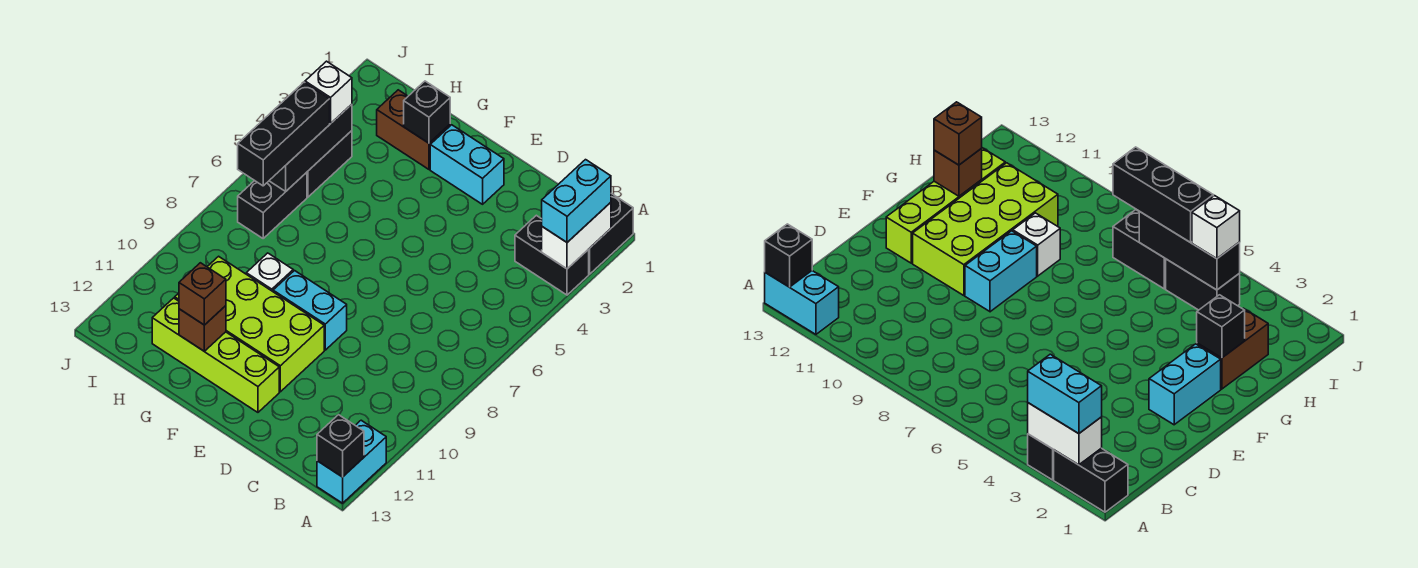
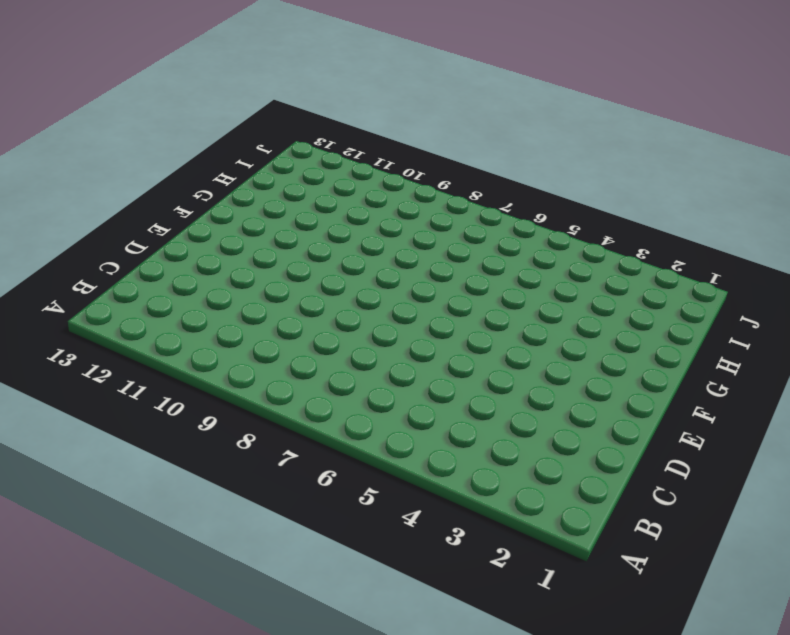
none -> black brick A1:A2 level 1
none -> black brick A3:B3 level 1
none -> cyan brick A12:A13 level 1

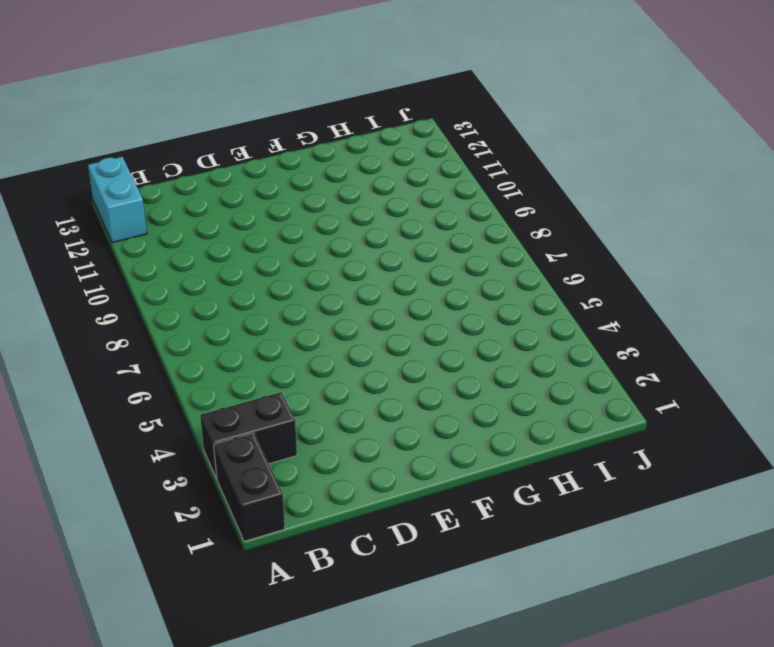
none -> cyan brick E2:F2 level 1
none -> cyan brick E9:F9 level 1
none -> lime brick E10:H11 level 1

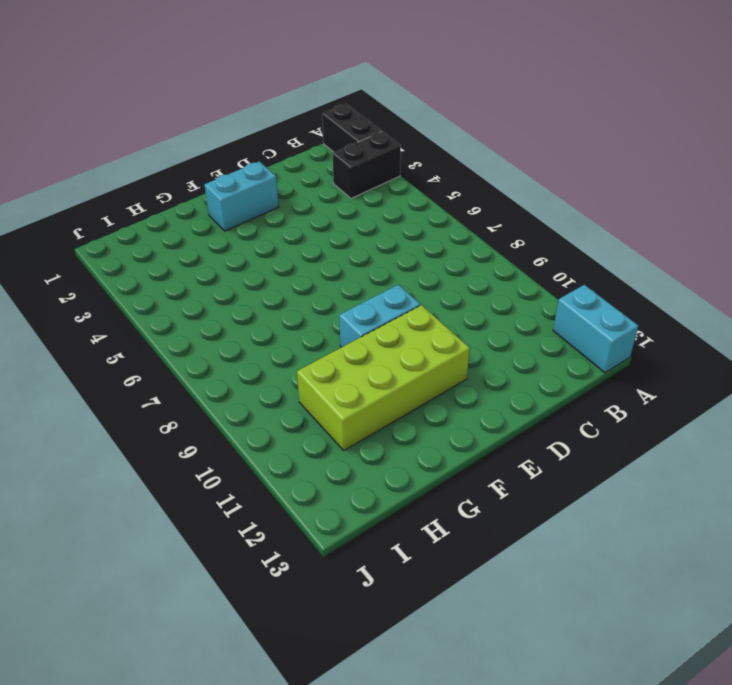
none -> lime brick E12:H12 level 1
none -> brown brick G2:H2 level 1
none -> white brick G9 level 1

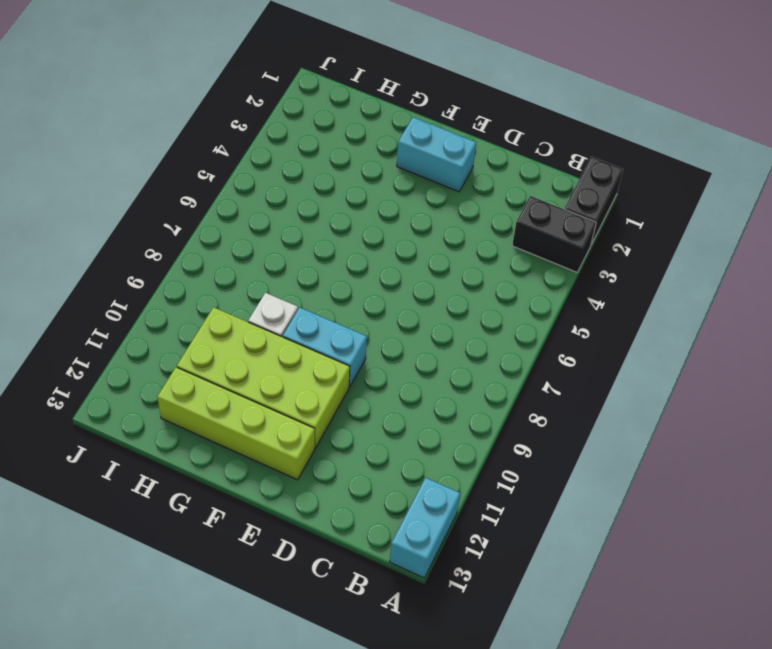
none -> brown brick G2:H2 level 1
none -> black brick I4:I5 level 1
none -> black brick I6:I7 level 1

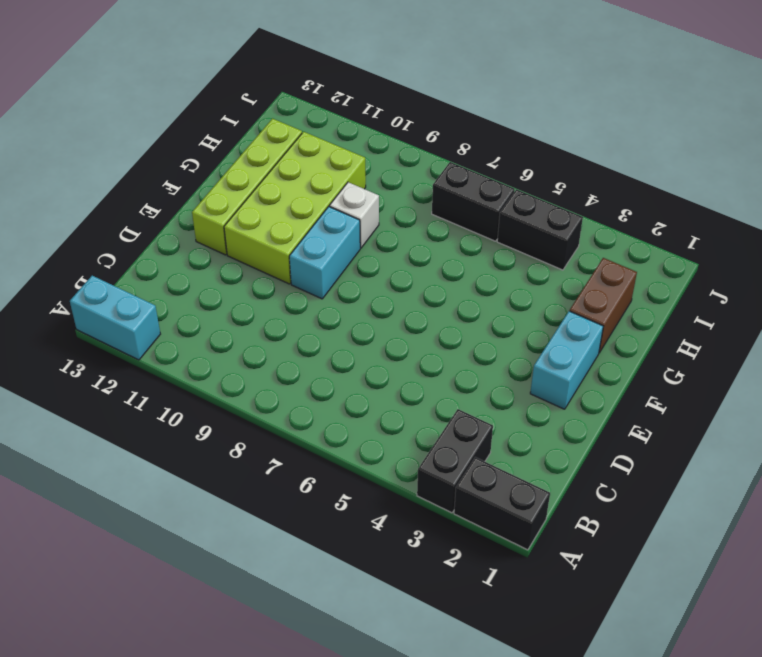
none -> white brick A2:A3 level 2
none -> black brick A13 level 2
none -> black brick G2 level 2

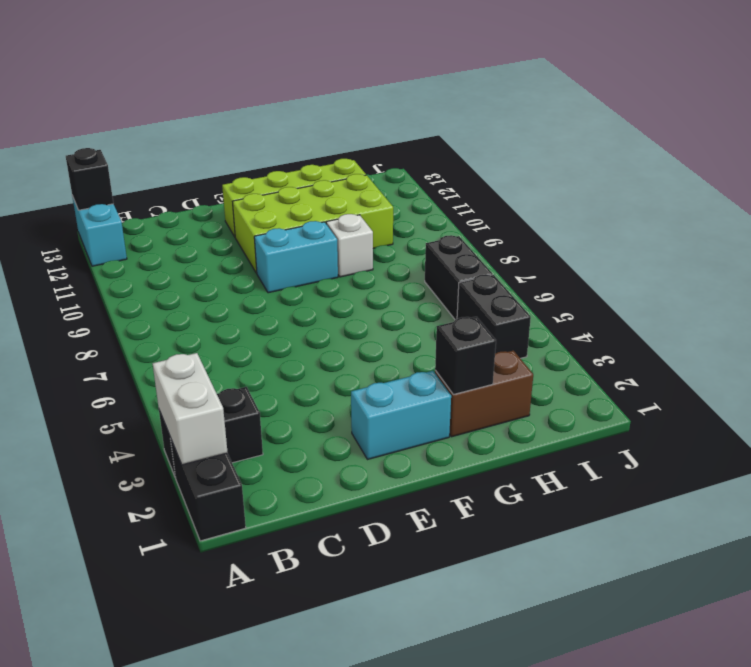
none -> brown brick G12 level 2
none -> black brick I4:I6 level 2
none -> cyan brick A2:A3 level 3

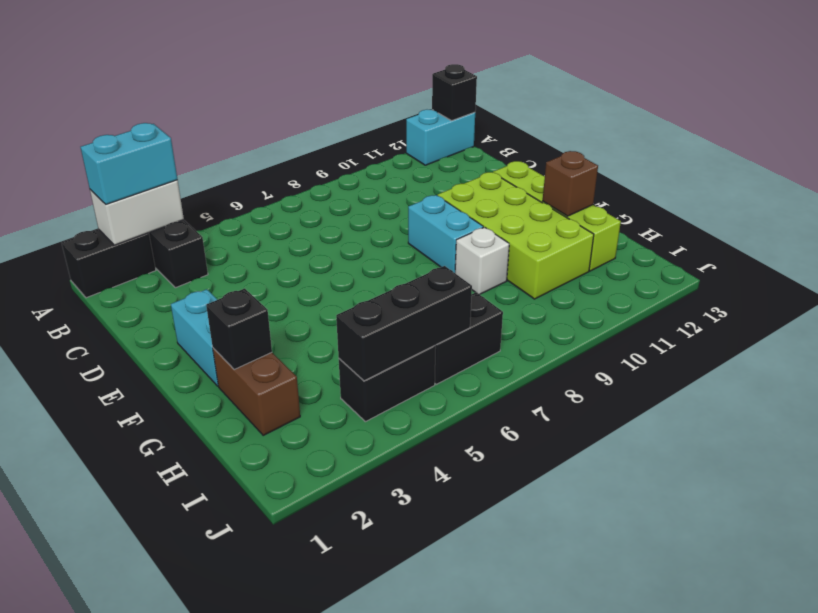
none -> brown brick G12 level 3
none -> white brick I4 level 3
none -> black brick I5:I7 level 3

